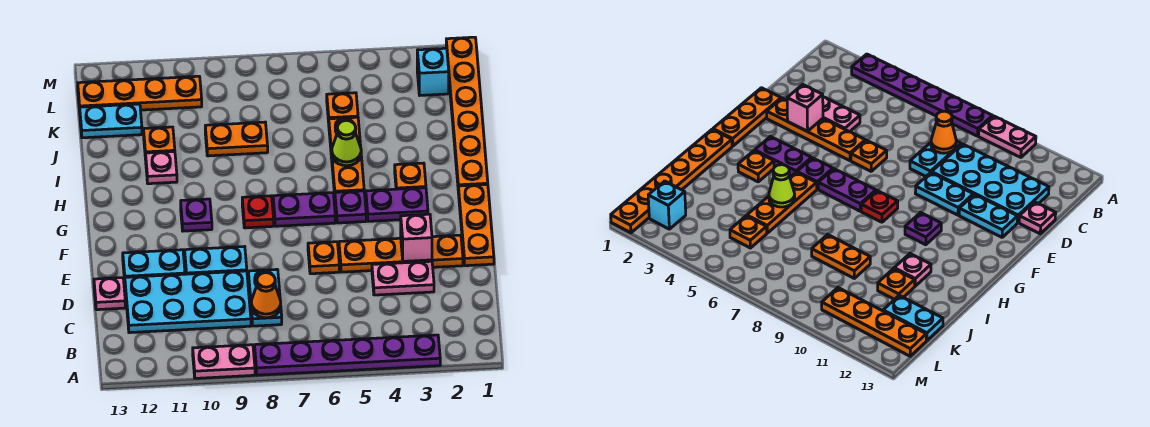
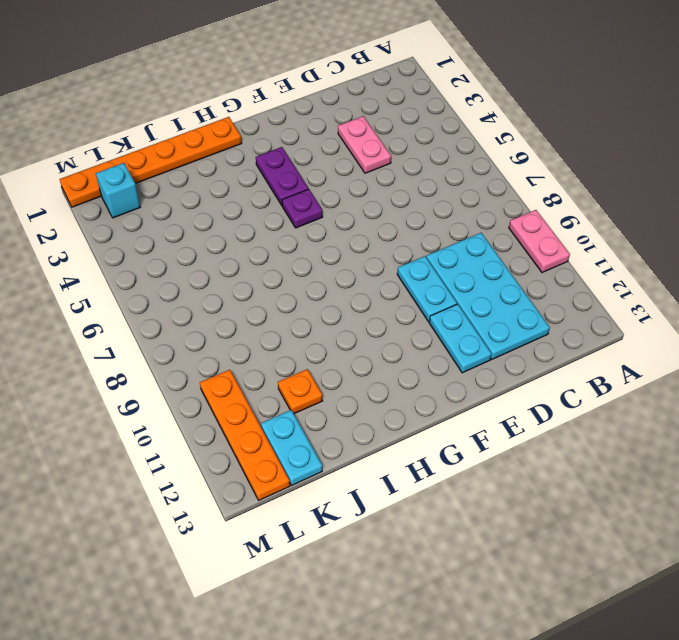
none -> purple plate A3:A8 level 1
none -> cyan plate C8:D8 level 1
none -> pink plate D13 level 1

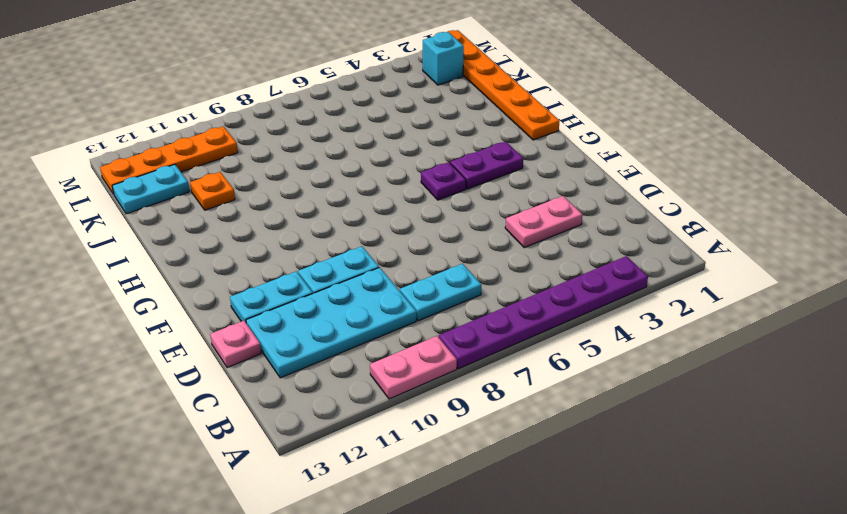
cyan plate C7:C8 level 1 -> cyan plate C8:D8 level 1
none -> orange plate E1:G1 level 1
none -> orange plate E2:E5 level 1
none -> orange plate E6 level 1

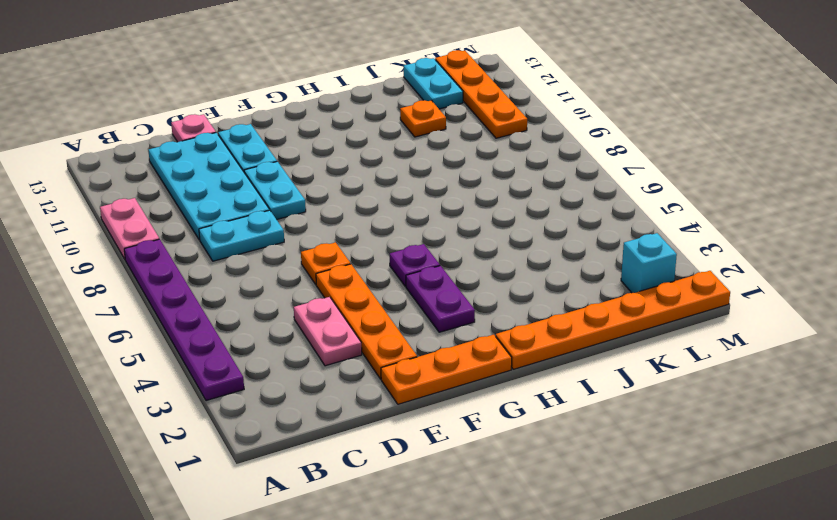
none -> purple plate G6:G7 level 1
none -> red plate G8 level 1
none -> purple plate G10 level 1

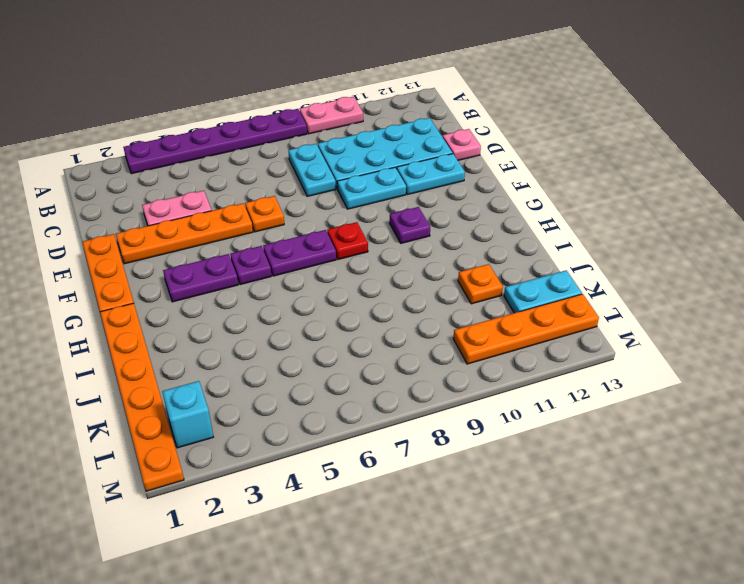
none -> orange plate H3 level 1
none -> orange plate H5:J5 level 1
none -> pink plate I11 level 1

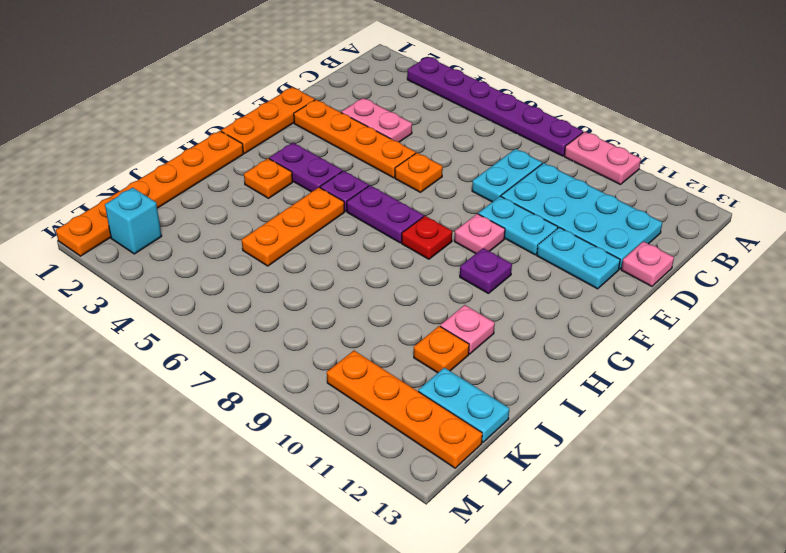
pink plate F9 level 1 -> none
none -> orange plate J8:J9 level 1
none -> orange plate K5 level 1
none -> orange cone C8 level 2

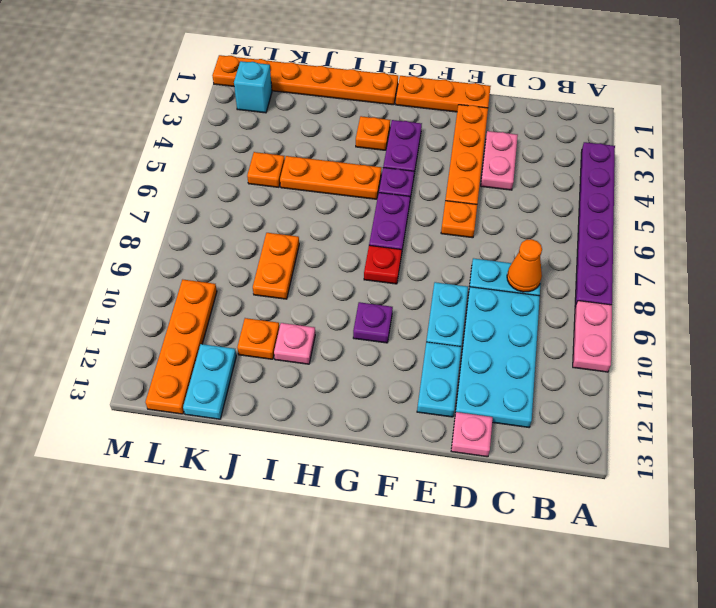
none -> pink brick E3 level 2
none -> lime cone I5 level 2

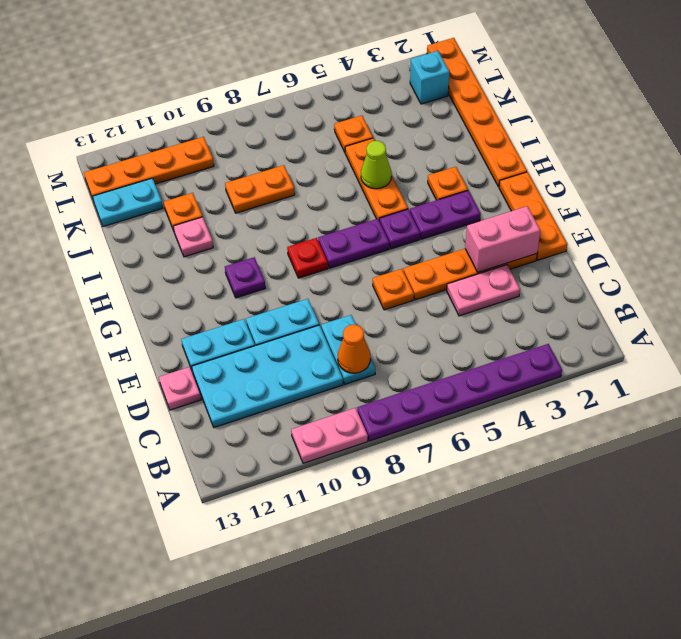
pink brick E2:E3 level 2 -> pink brick E3 level 2

